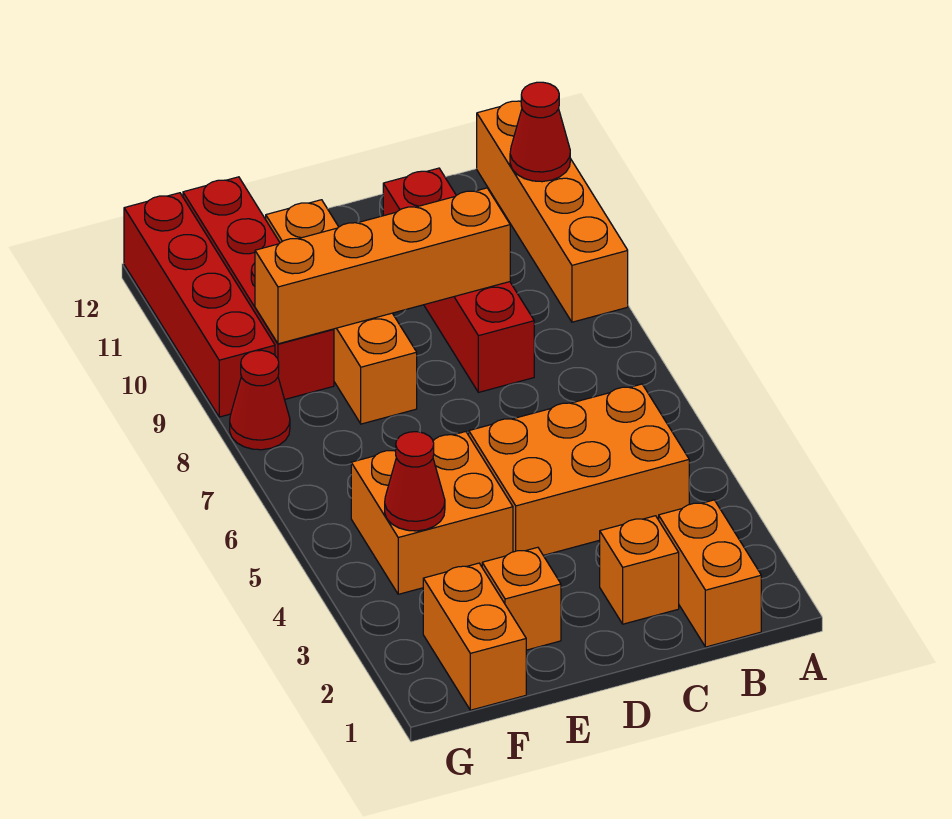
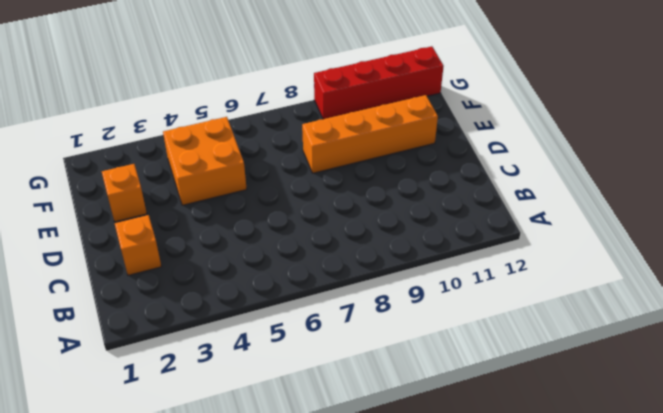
none -> orange brick A9:A12 level 1
none -> orange brick B1:B2 level 1
none -> orange brick B4:D5 level 1

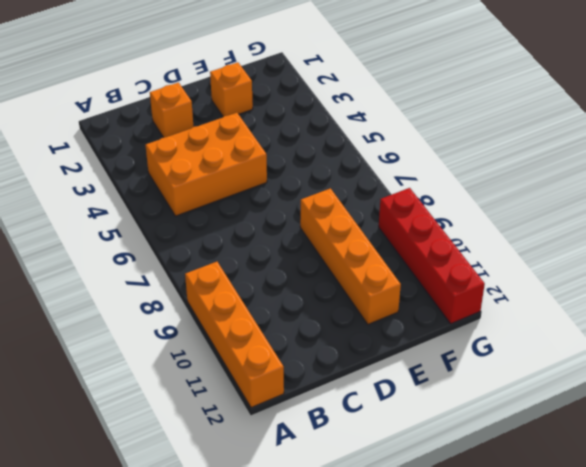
none -> orange brick B1:B2 level 1
none -> red brick C8:C11 level 1
none -> orange brick E4:F5 level 1

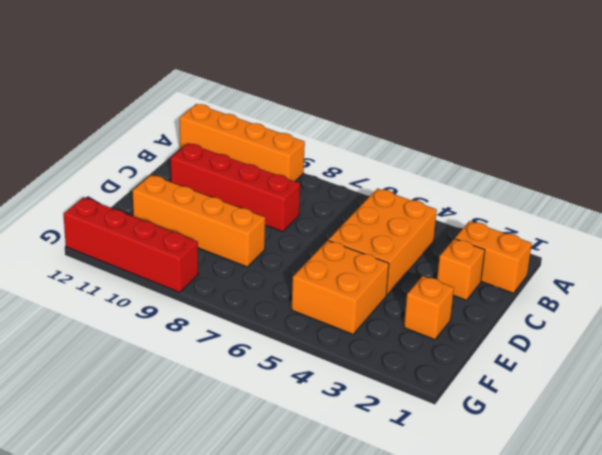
none -> orange brick F1:F2 level 1
none -> red brick F9:F12 level 1
none -> red cone G8 level 1

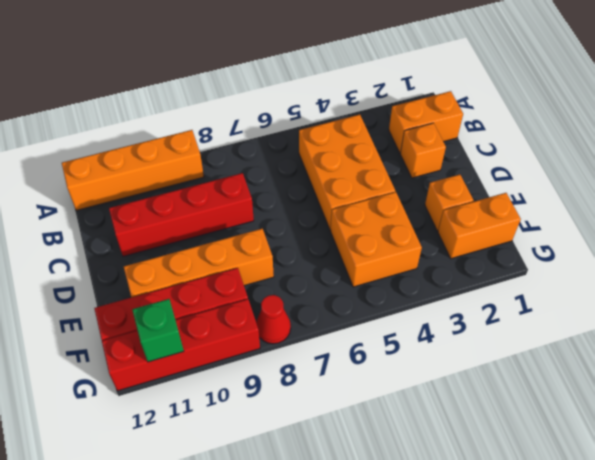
green brick G11 level 2 -> none
none -> red cone A11 level 2
none -> orange brick C9:F9 level 2
none -> red cone F4 level 2

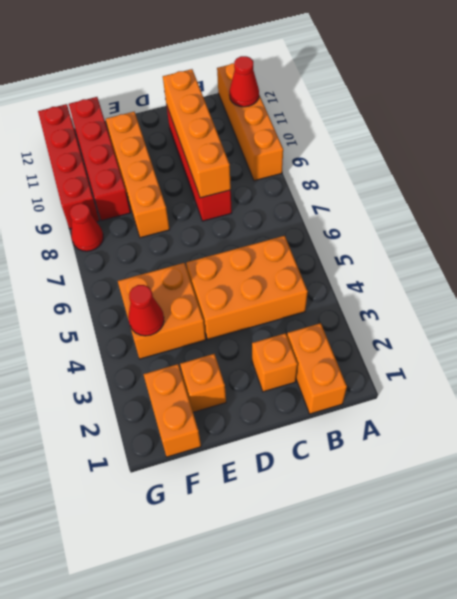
orange brick C8:C11 level 2 -> orange brick C9:F9 level 2

